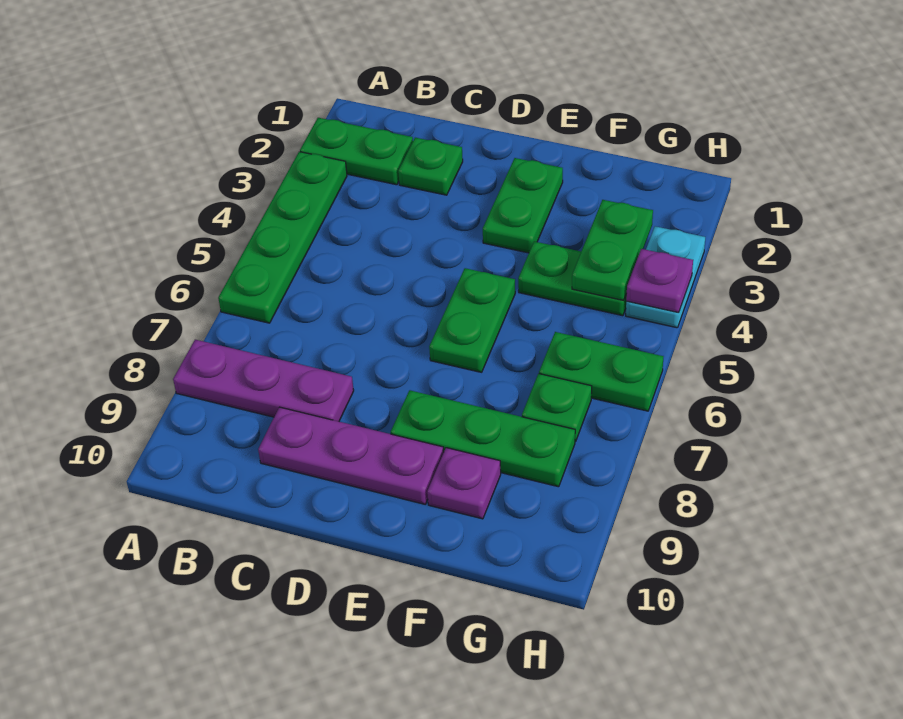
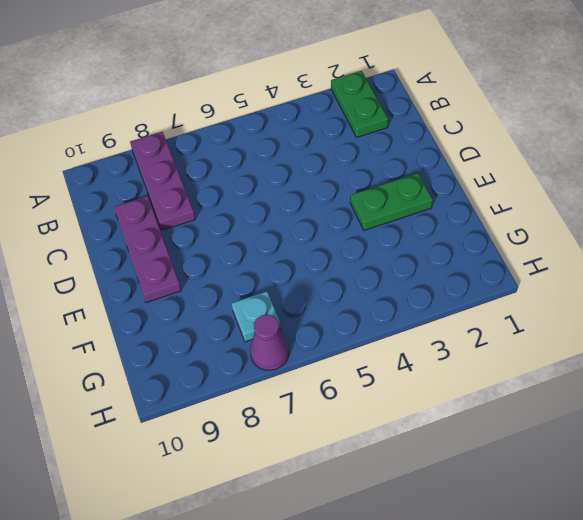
cyan plate G7 level 1 -> green plate G7 level 1
purple cone H7 level 1 -> none
none -> green plate A3:A6 level 1
none -> green plate C2 level 1
none -> green plate E5:E6 level 1

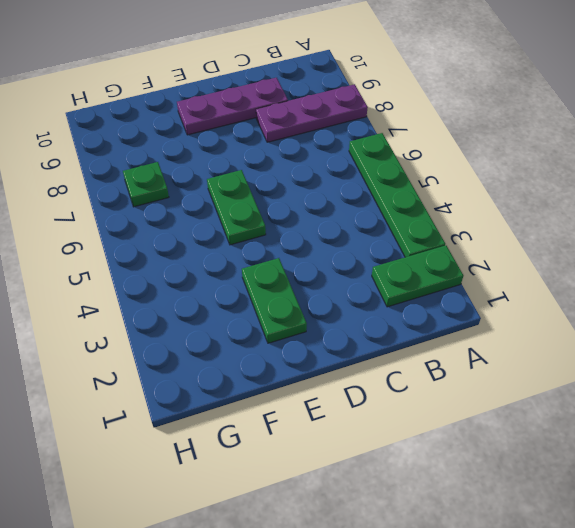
none -> green plate C2 level 1
none -> green plate E8:G8 level 1
none -> green plate F4:G4 level 1

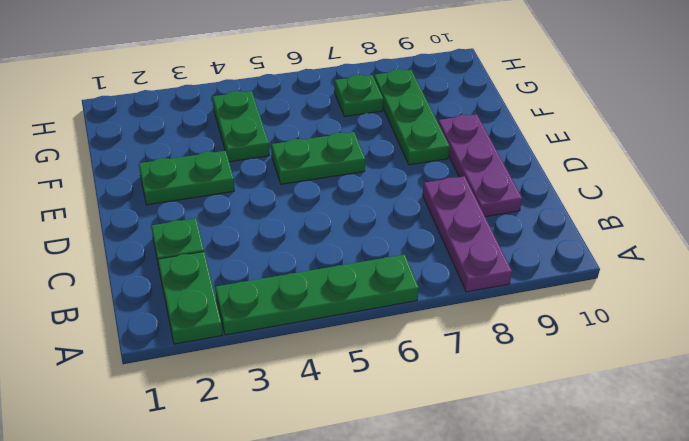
none -> purple plate F9 level 1
none -> green plate G6:H6 level 1
none -> cyan plate H3:H4 level 1

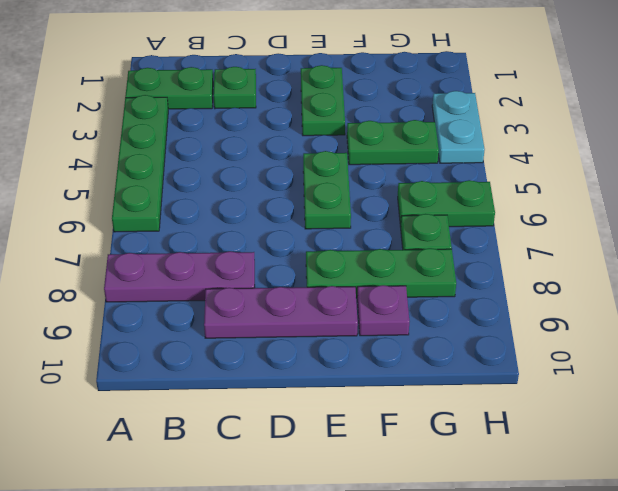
none -> green plate G3:G4 level 2
none -> purple plate H4 level 2

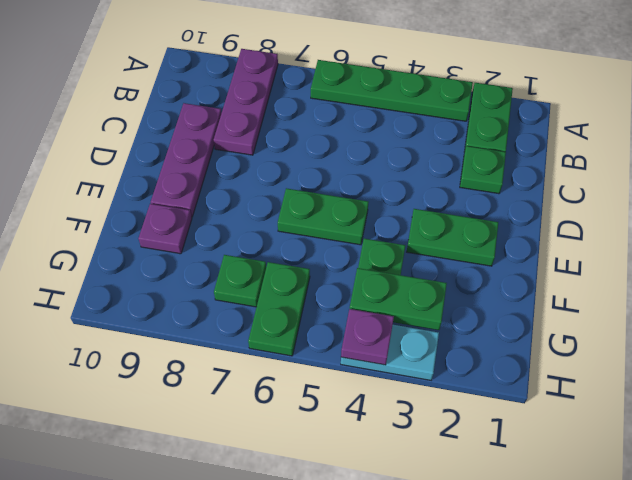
none -> green plate E8:G8 level 1

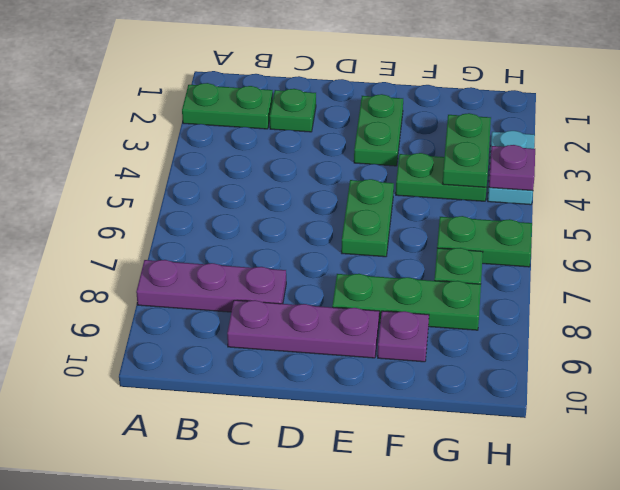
none -> green plate A3:A6 level 1

